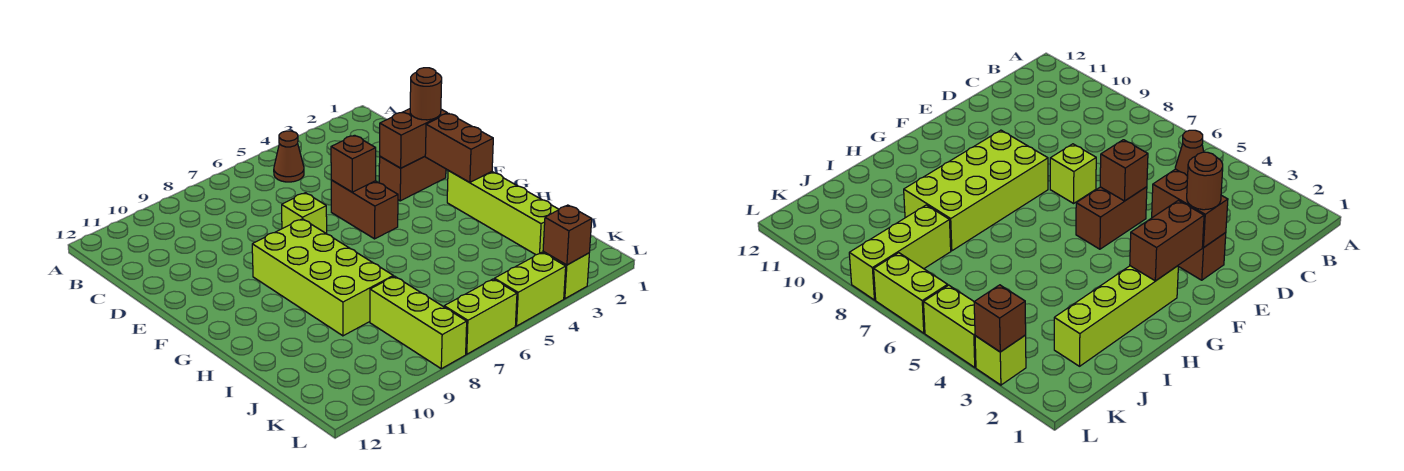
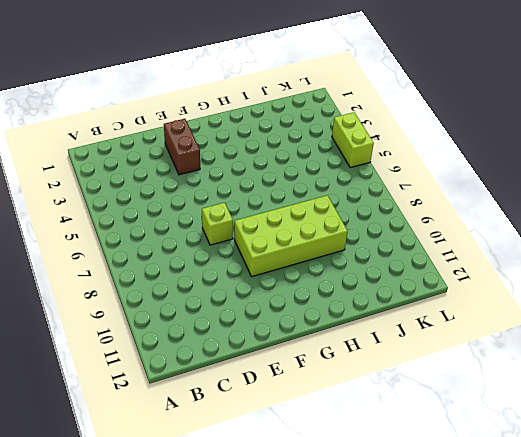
none -> brown cone B5 level 1
none -> brown brick E5:F5 level 1
none -> lime brick G2:J2 level 1

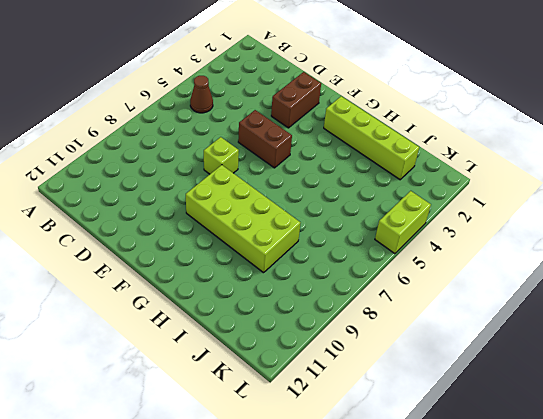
none -> lime brick J8:L8 level 1
none -> lime brick L3 level 1
none -> lime brick L6:L7 level 1

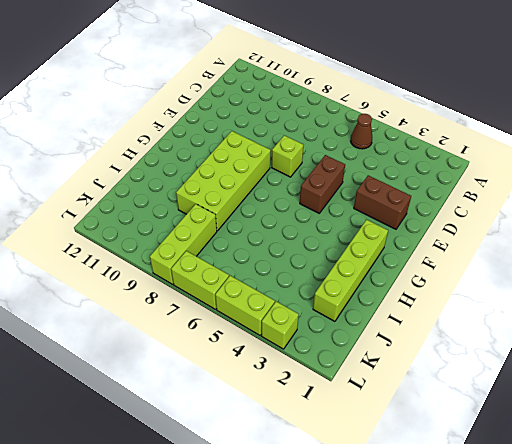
none -> brown brick E2:E3 level 2
none -> brown brick E5 level 2
none -> brown brick F2:G2 level 2

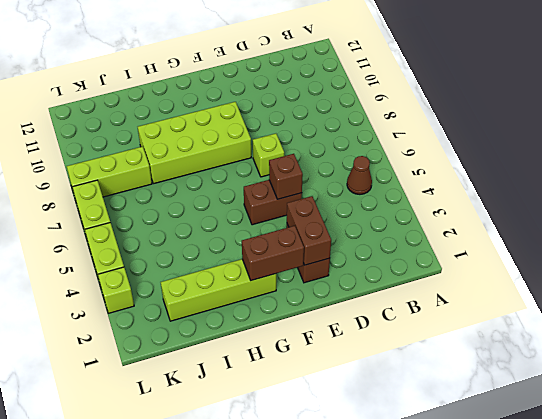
none -> brown brick L3 level 2
none -> brown round brick E2 level 3

